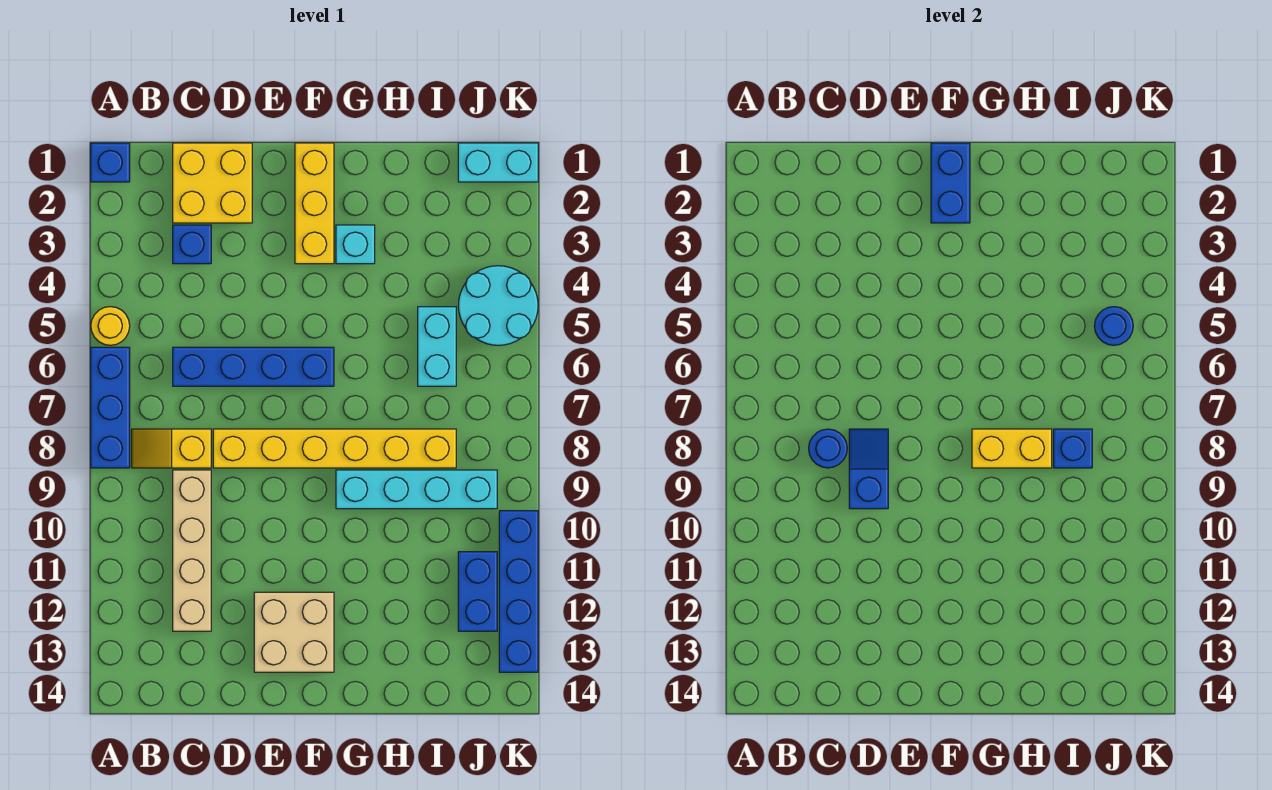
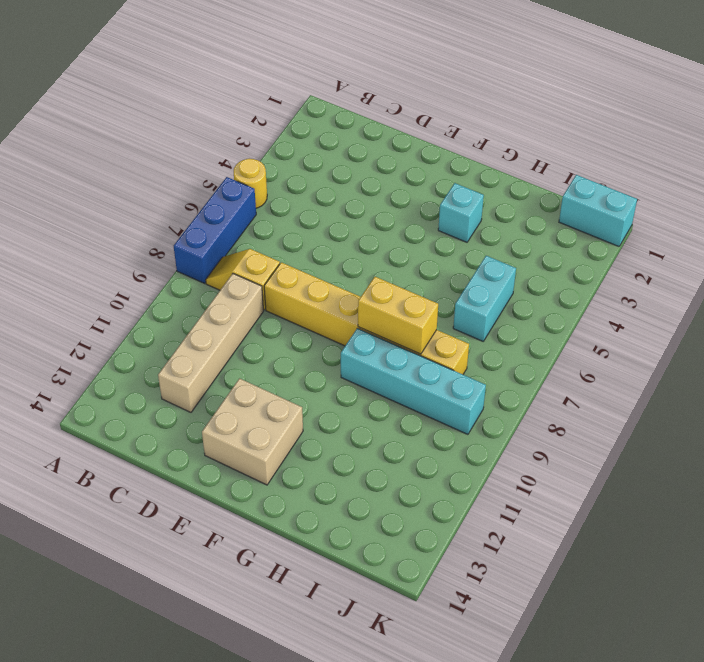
none -> blue brick A1 level 1
none -> yellow brick C1:D2 level 1
none -> blue brick C3 level 1

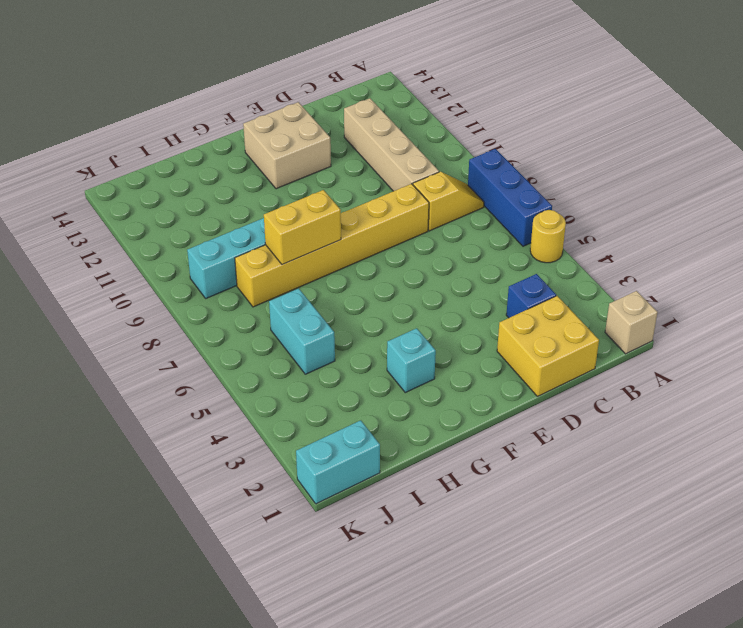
tan brick A1 level 1 -> blue brick A1 level 1
none -> blue brick C6:F6 level 1
none -> yellow brick F1:F3 level 1
none -> cyan round brick J4:K5 level 1

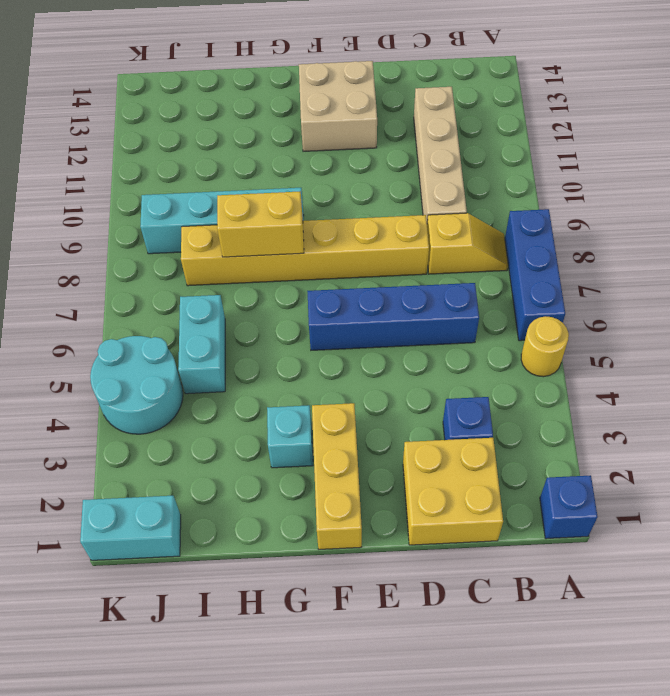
none -> blue brick J11:J12 level 1
none -> blue brick K10:K13 level 1
none -> blue round brick C8 level 2

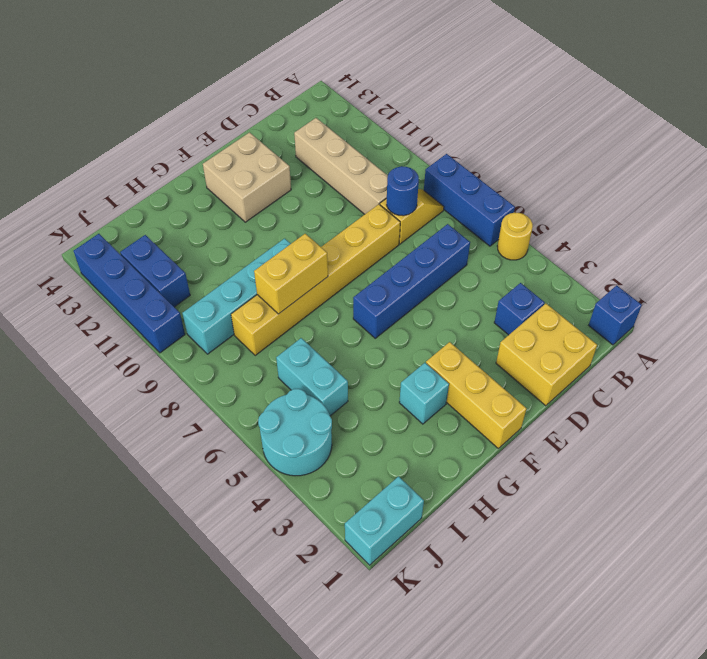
none -> blue slope D8:D9 level 2 top 9
none -> blue brick F1:F2 level 2
none -> blue brick I8 level 2

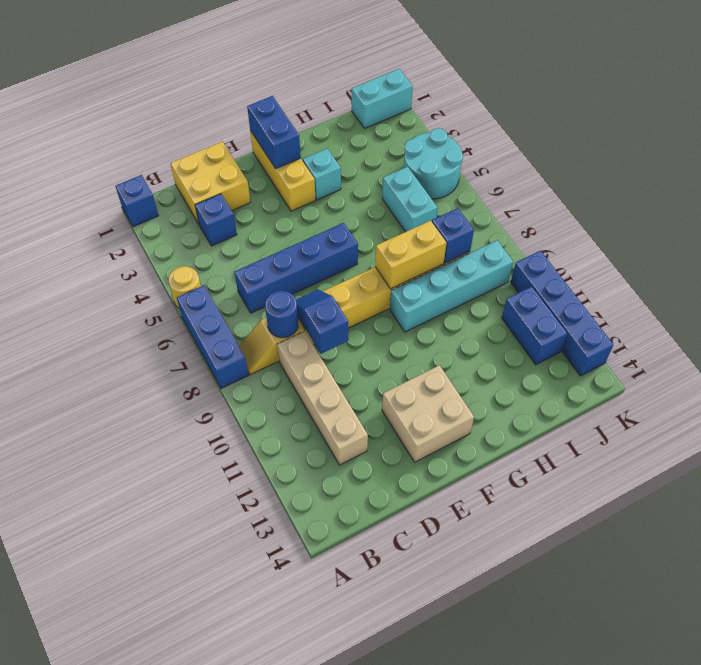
none -> blue round brick J5 level 2

